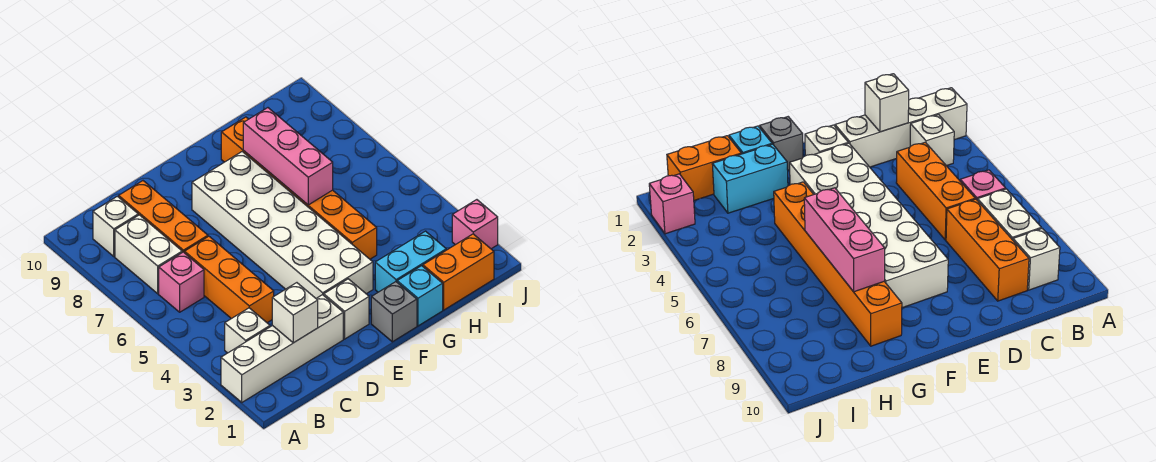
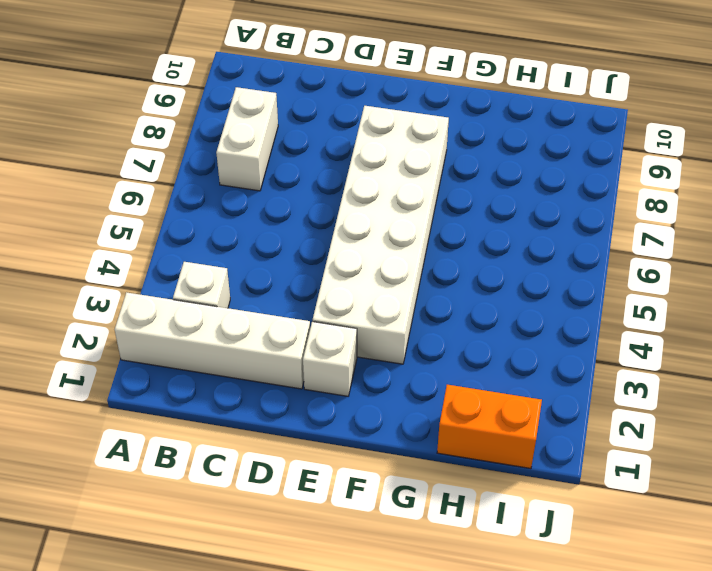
none -> pink brick B6 level 1
none -> white brick B9 level 1
none -> orange brick C4:C6 level 1

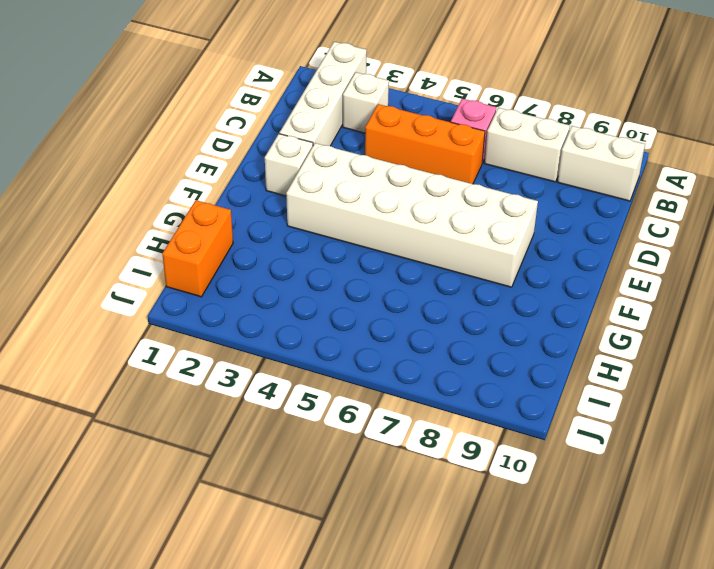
white brick B9:B10 level 1 -> white brick B9 level 1
none -> orange brick C7:C9 level 1
none -> grey brick F1 level 1
none -> cyan brick G1 level 1

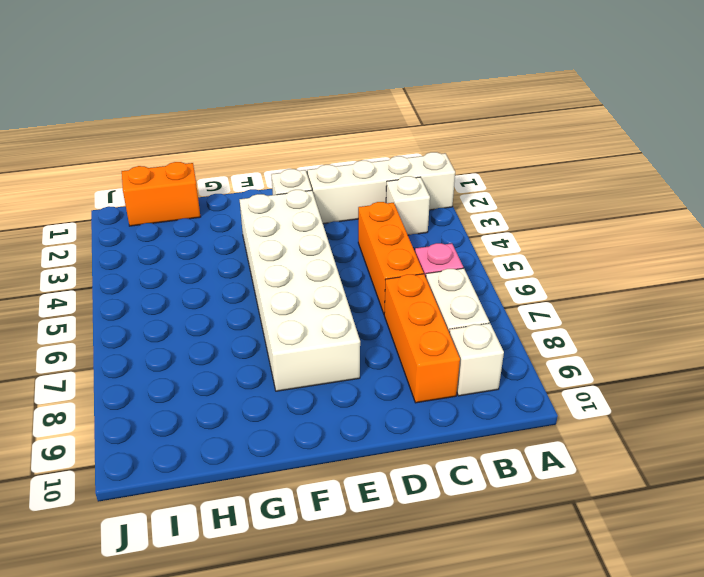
none -> grey brick F1 level 1
none -> cyan brick G1 level 1
none -> cyan brick G2:H2 level 1

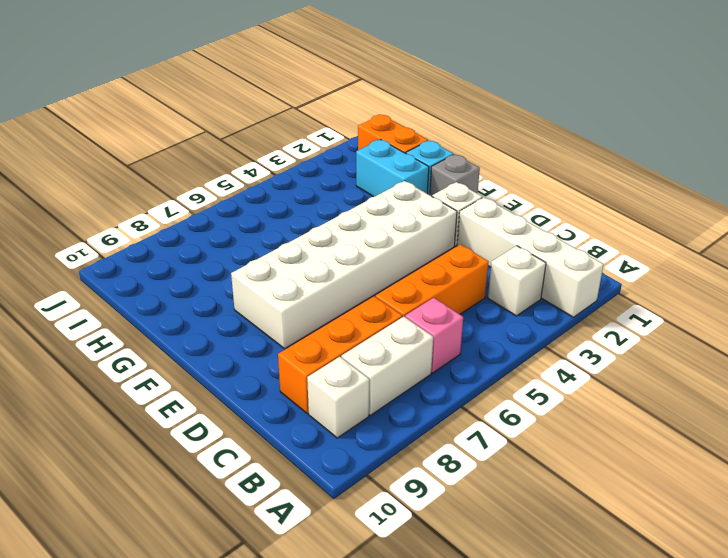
none -> orange brick G4:G9 level 1
none -> pink brick J2 level 1
none -> white brick C2 level 2

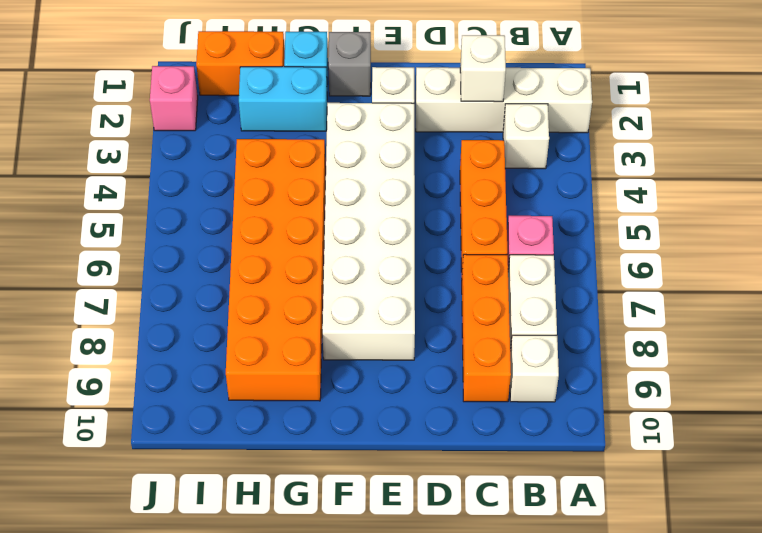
orange brick G4:H9 level 1 -> orange brick G4:G9 level 1
none -> pink brick G6:G8 level 2

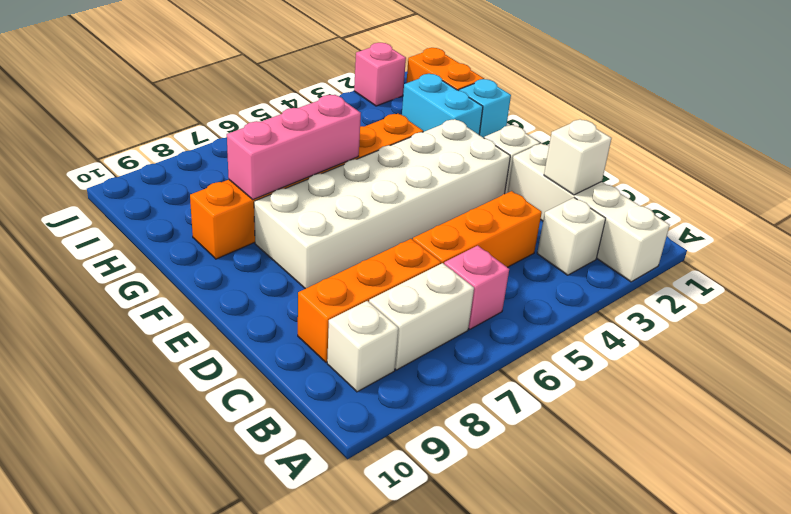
none -> grey brick F1 level 1

